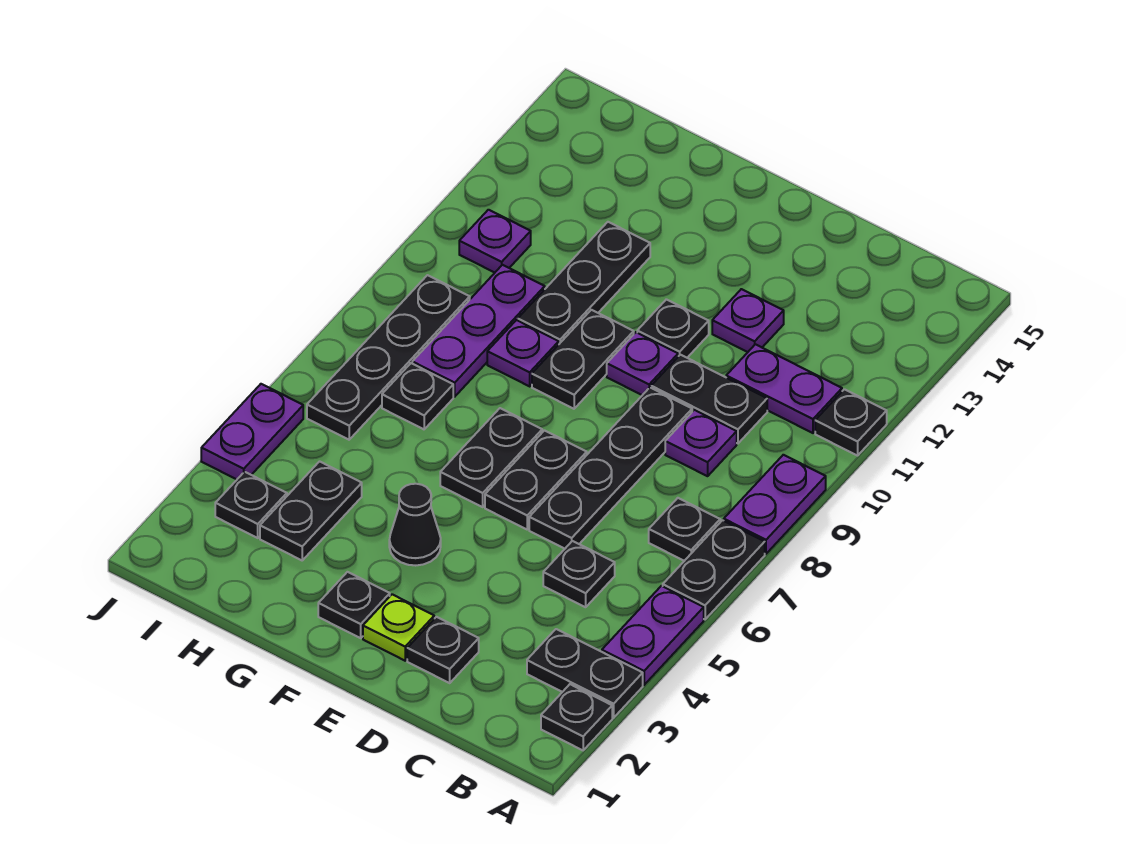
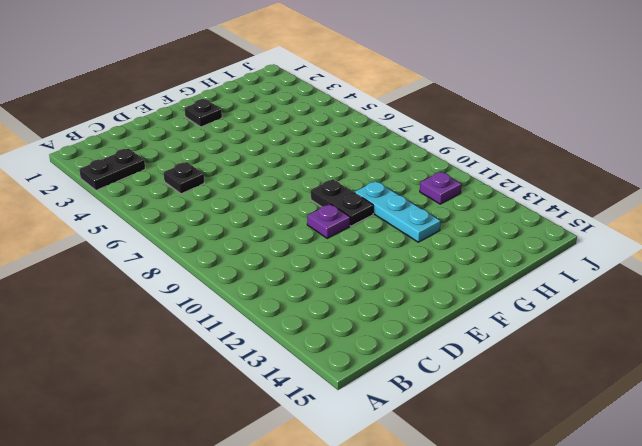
cyan plate G10:G12 level 1 -> black plate G10:G12 level 1
none -> black plate A2 level 1
none -> purple plate A4:A5 level 1
none -> black plate A6:A7 level 1
none -> purple plate A8:A9 level 1

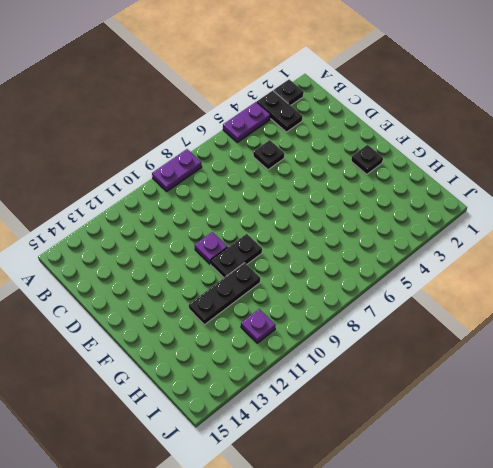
none -> black plate A6:A7 level 1
none -> black plate A11 level 1
none -> black plate B7 level 1
none -> purple plate B11:C11 level 1

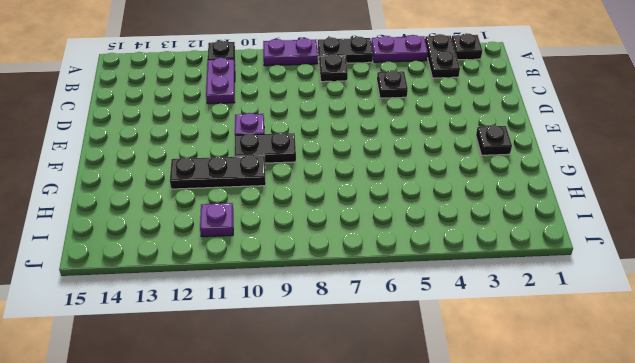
none -> purple plate C9 level 1
none -> black plate C10:D10 level 1
none -> black plate D2 level 1
none -> black plate D6:D9 level 1

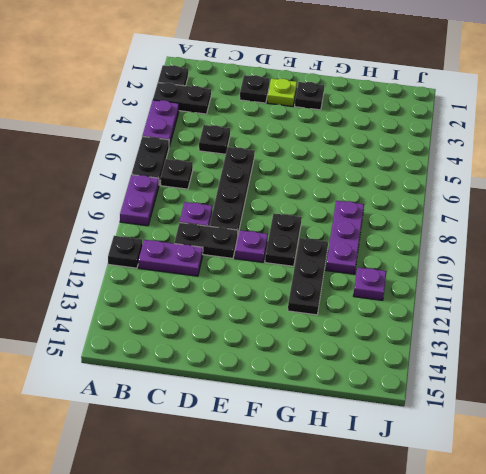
none -> purple plate D12 level 1
none -> black plate E6:E7 level 1
none -> black plate E11 level 1
none -> black cone F4 level 1

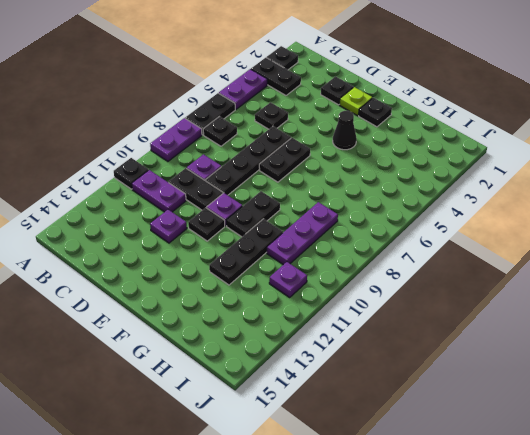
none -> black plate F6:F7 level 1
none -> purple plate G9 level 1
none -> black plate H3:H4 level 1
none -> black plate H7 level 1

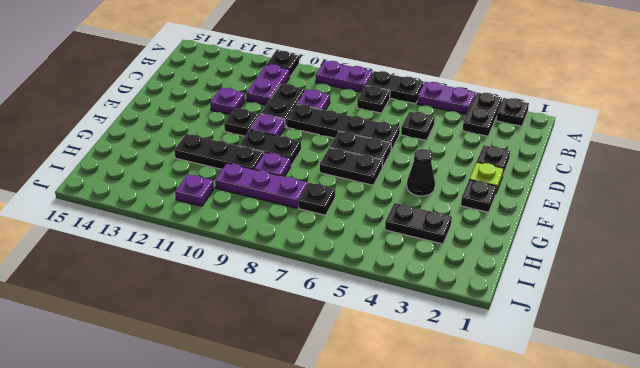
none -> black plate I3 level 1
none -> black plate I6:I9 level 1
none -> purple plate J4:J5 level 1

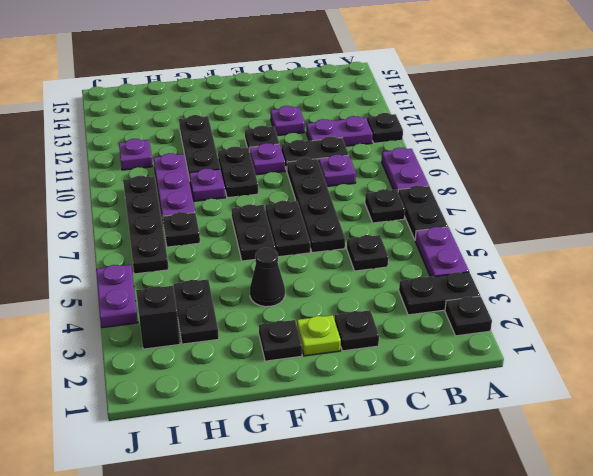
black brick I3 level 1 -> black plate I3 level 1

